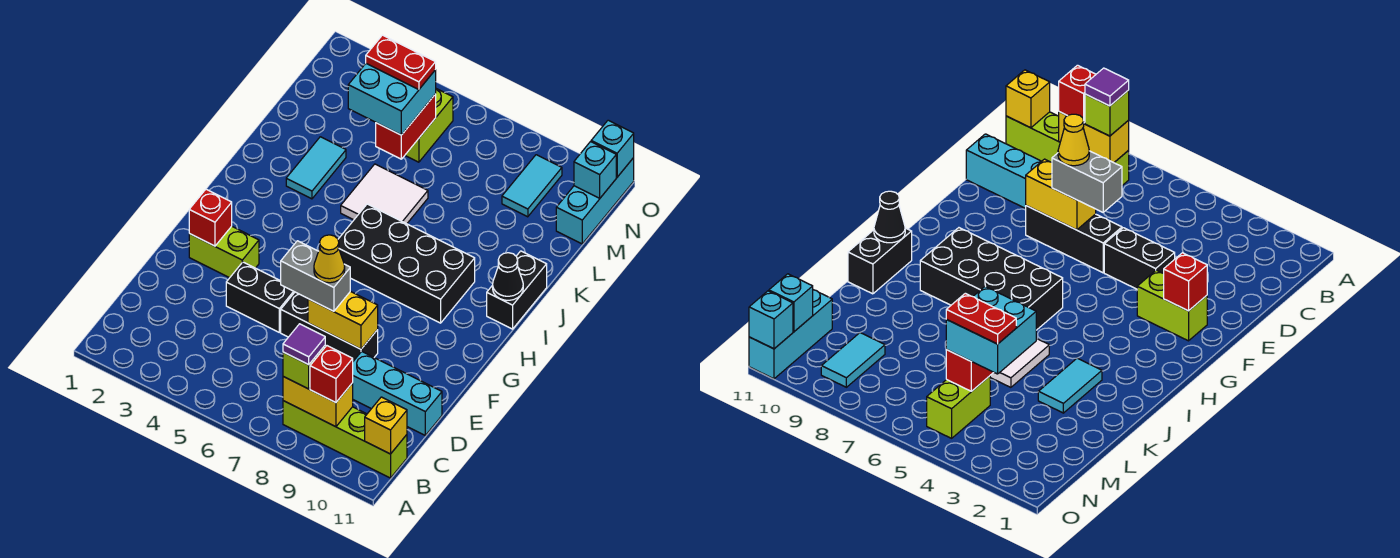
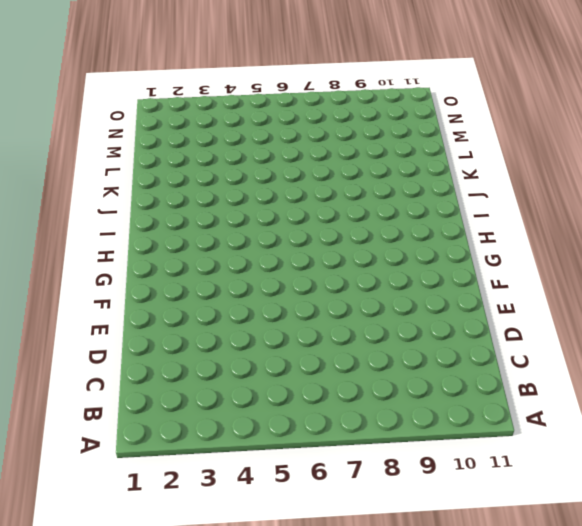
none -> lime brick B8:B11 level 1
none -> cyan brick D9:D11 level 1
none -> black brick E4:E5 level 1

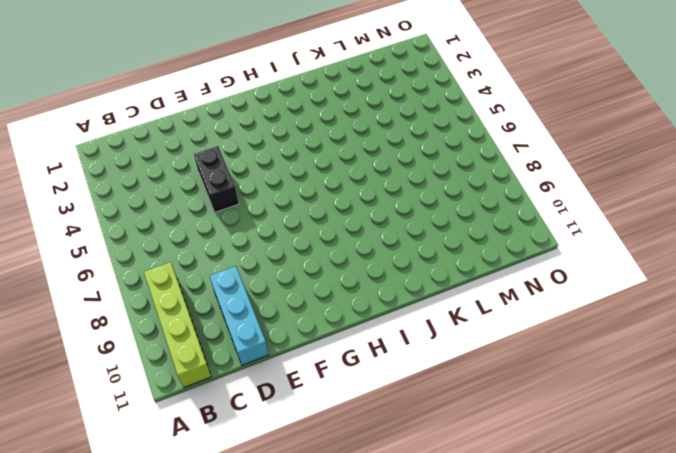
none -> black brick E6:E8 level 1
none -> lime brick F2:F3 level 1
none -> black brick H6:I9 level 1

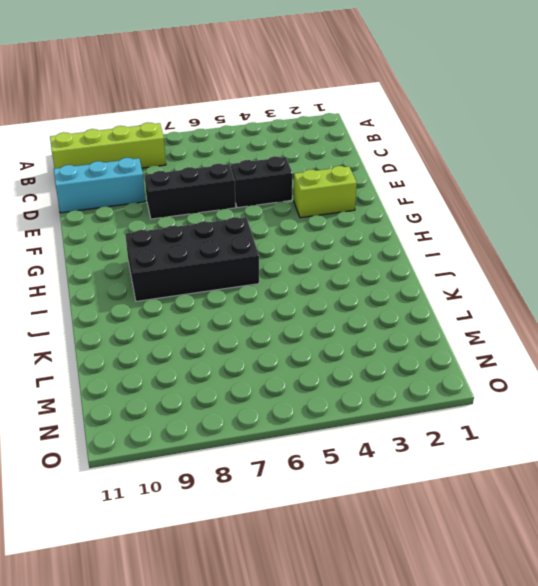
none -> black brick I11:J11 level 1
none -> cyan tile J3:K3 level 1
none -> white tile J5:K6 level 1

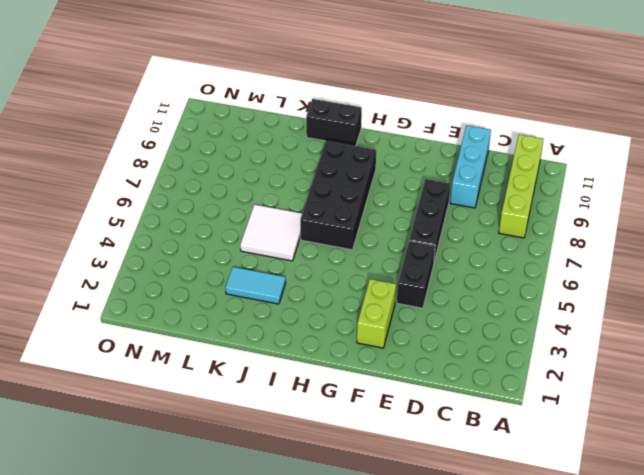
none -> lime brick M5:N5 level 1
none -> cyan tile M9:N9 level 1
none -> cyan brick M11:O11 level 1

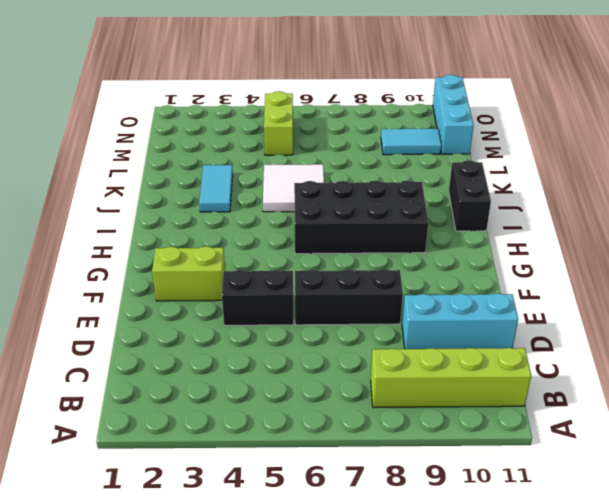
cyan tile M9:M10 level 1 -> cyan tile M9:N9 level 1
none -> yellow brick B8:B9 level 2
none -> yellow brick B11 level 2
none -> yellow brick E7:E8 level 2

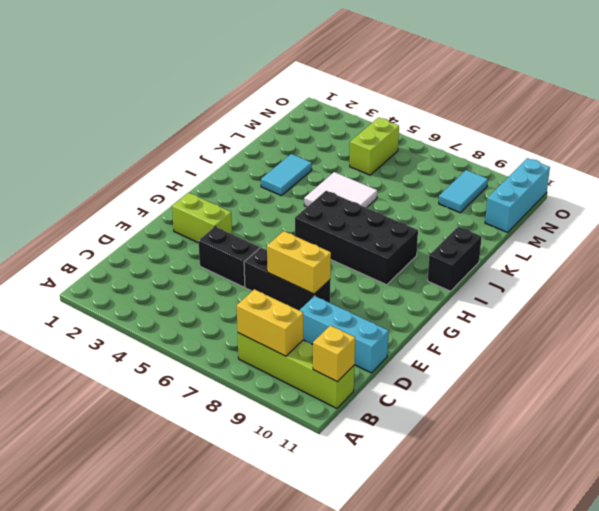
none -> red brick F2 level 2
none -> black cone I11 level 2
none -> red brick L5:M5 level 2

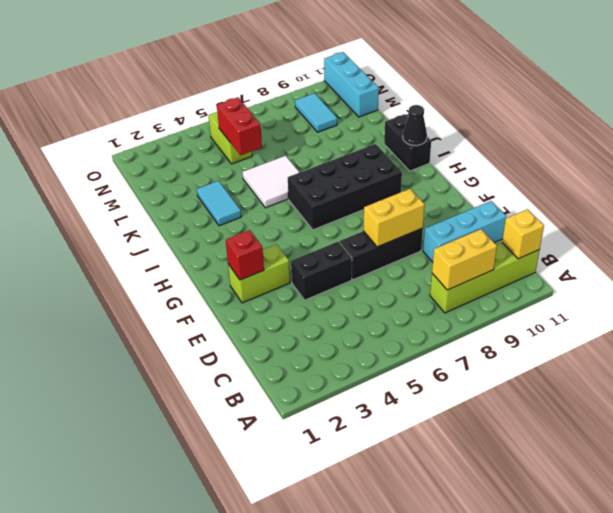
none -> cyan brick N11 level 2
none -> cyan brick O11 level 2
none -> lime brick B8 level 3

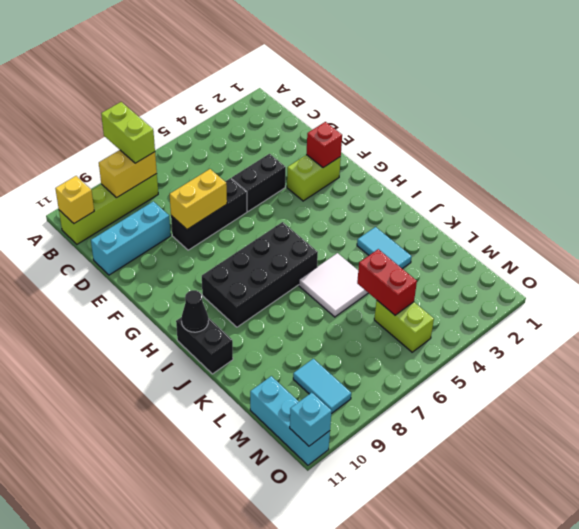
lime brick A8:B8 level 3 -> lime brick B8 level 3
none -> cyan brick N11 level 2
none -> red brick B9 level 3
none -> grey brick E6:E7 level 3

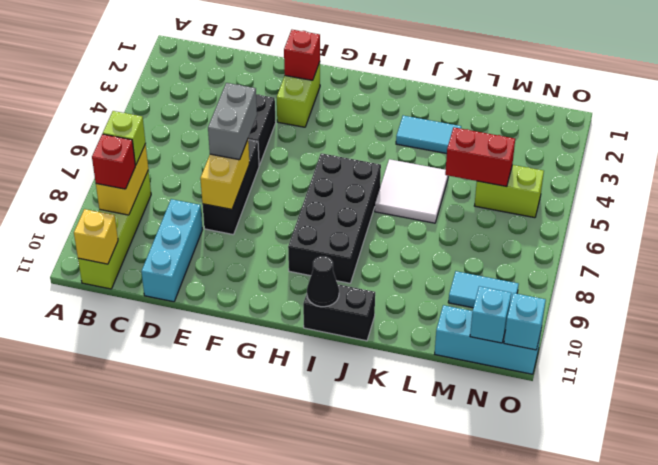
none -> cyan brick L4:M5 level 3
none -> purple tile B8 level 4
none -> yellow cone E7 level 4

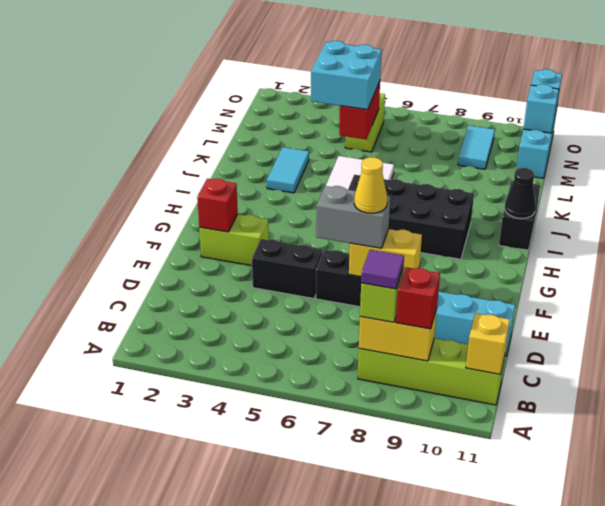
none -> red plate M4:M5 level 4

